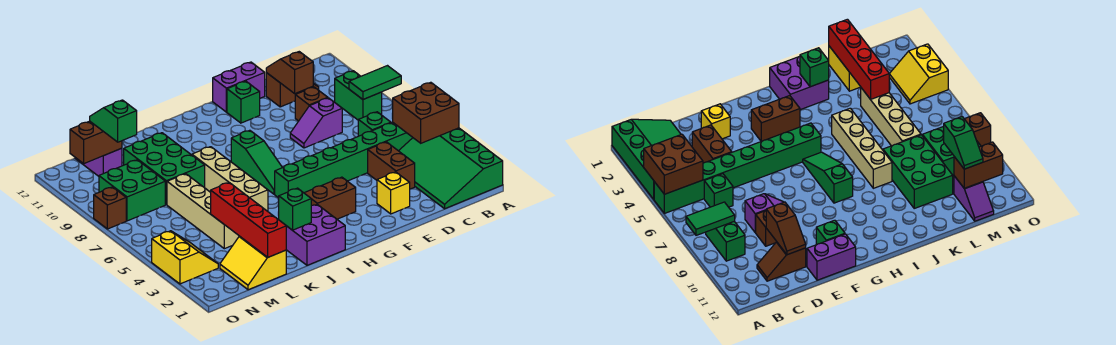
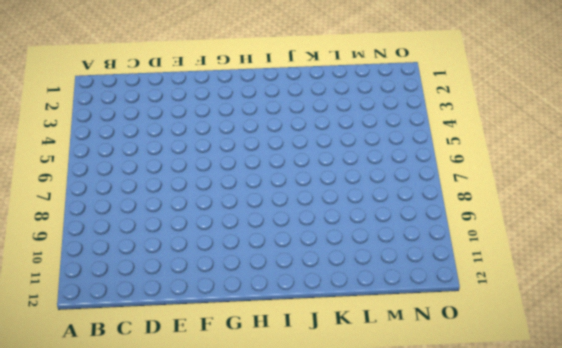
none -> green slope A1:C4 level 1 top A
none -> green brick A5:H5 level 1
none -> green brick B8:B9 level 1

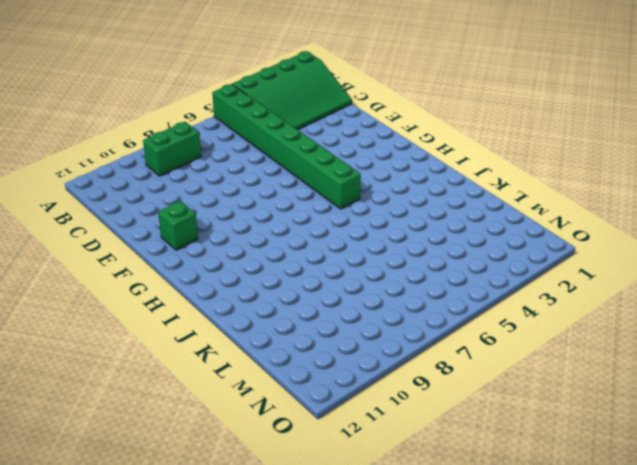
none -> green brick C6 level 1
none -> brown slope C11:D11 level 1 top D
none -> brown brick D3:D4 level 1

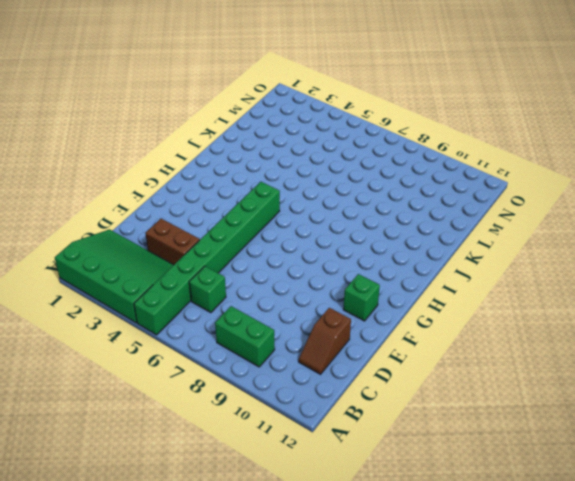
none -> purple slope D8:E8 level 1 top D
none -> brown brick D9 level 1
none -> yellow brick E2 level 1

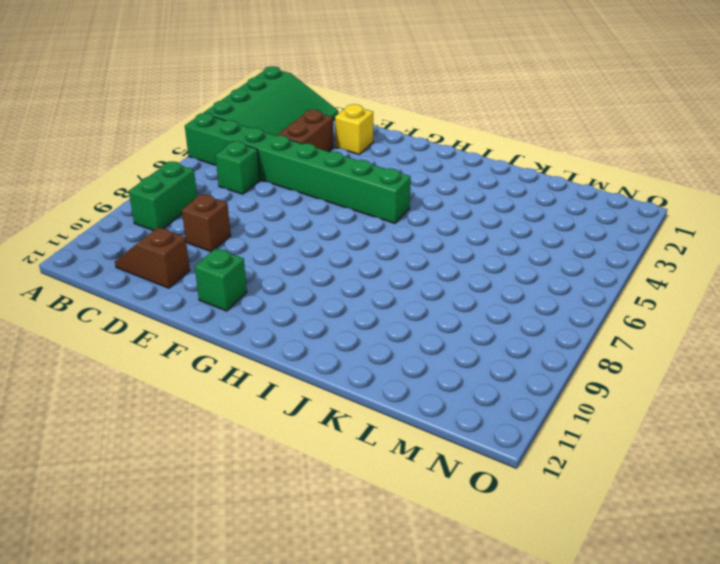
none -> purple slope D8:E8 level 1 top D
none -> purple brick E12:F12 level 1
none -> brown brick G3:H3 level 1

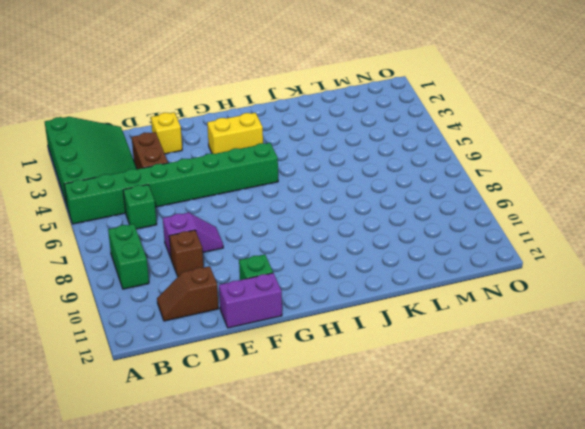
yellow brick G3:H3 level 1 -> brown brick G3:H3 level 1
none -> green slope H6:H8 level 1 top 8
none -> purple brick I1:J2 level 1
none -> tan brick J5:J8 level 1

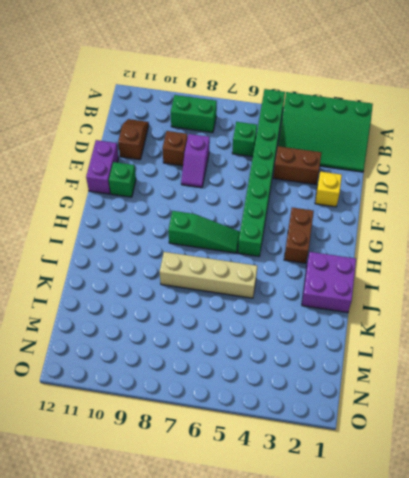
none -> green brick K8:L10 level 1
none -> yellow slope L1:M2 level 1 top L
none -> tan brick L4:L7 level 1

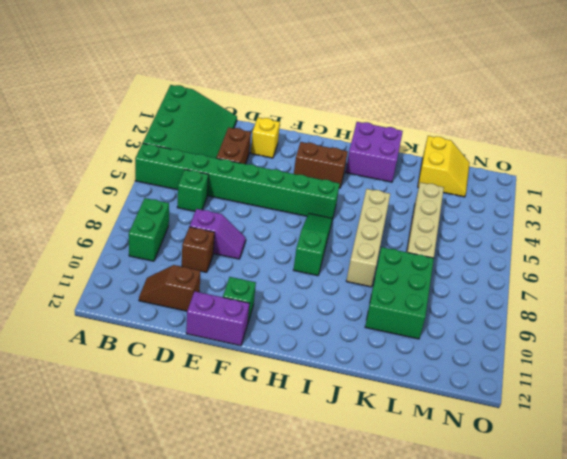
none -> green brick M8:N9 level 1
none -> purple slope M11:M12 level 1 top 11
none -> yellow slope N3:O4 level 1 top O

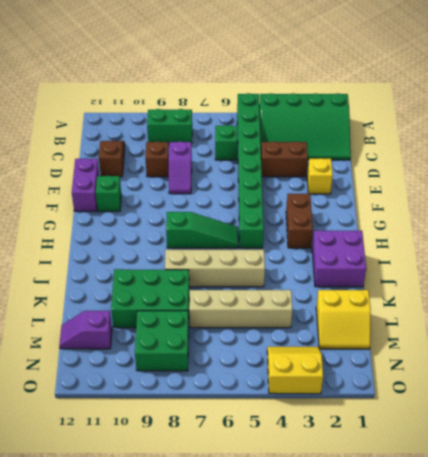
none -> brown brick O8 level 1
none -> brown brick A4:B5 level 2
none -> green tile A8:B8 level 2

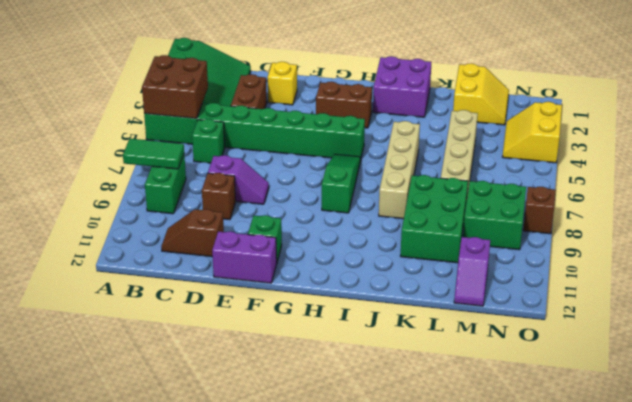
none -> brown slope D10:D11 level 2 top 10
none -> green brick J2 level 2
none -> red brick L1:L4 level 2

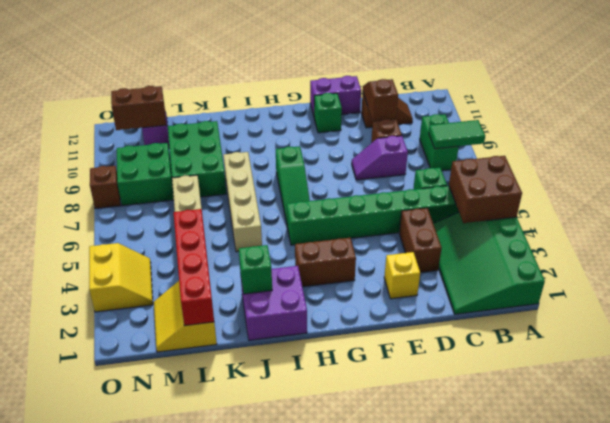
none -> green slope M10:M11 level 3 top 10

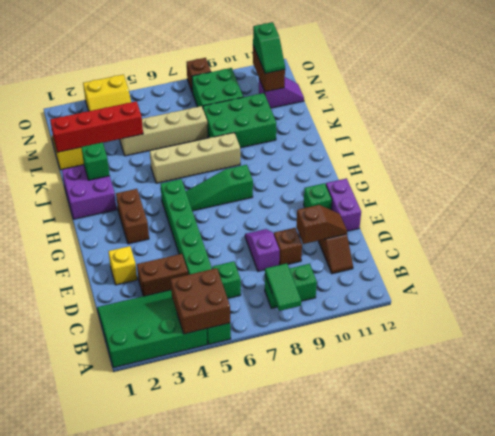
green slope M11:N11 level 3 top N -> green slope M10:M11 level 3 top 10

